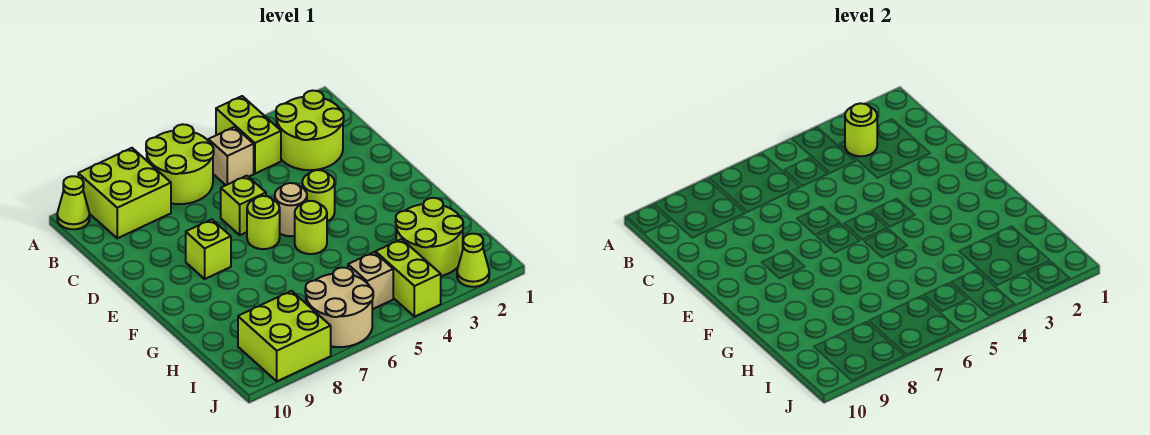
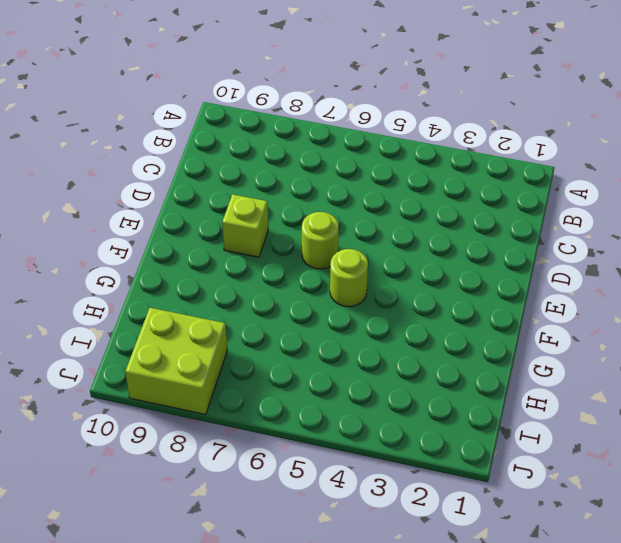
none -> lime brick A4:B4 level 1
none -> lime round brick A6:B7 level 1
none -> lime brick A8:B9 level 1

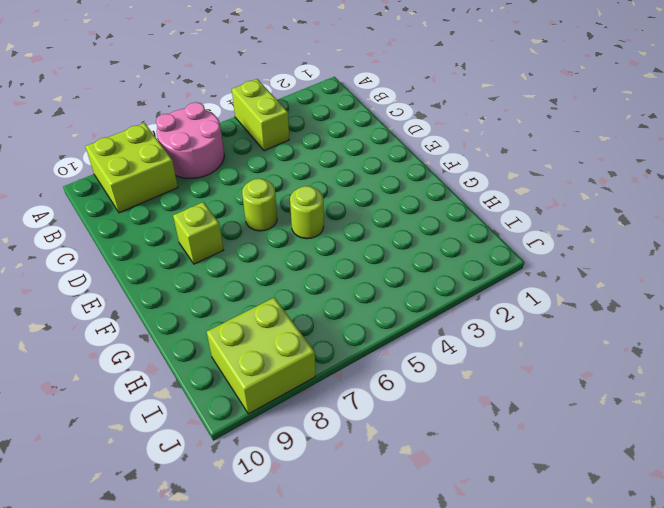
pink round brick A6:B7 level 1 -> lime round brick A6:B7 level 1
none -> lime cone A10 level 1
none -> lime round brick B2:C3 level 1
none -> tan brick B5 level 1

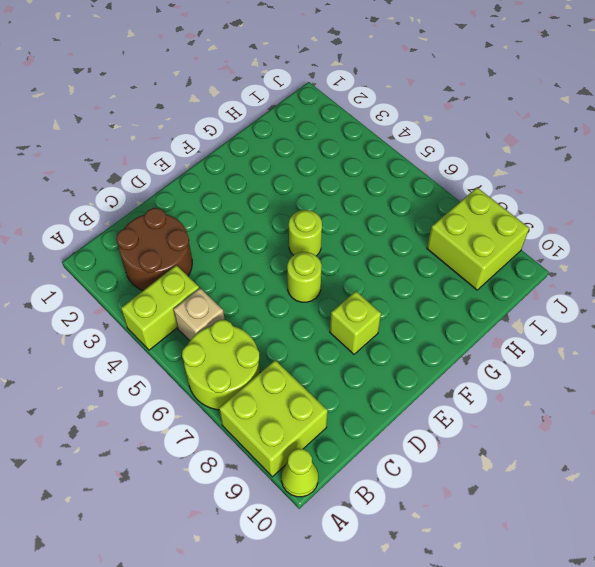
brown round brick B2:C3 level 1 -> lime round brick B2:C3 level 1
none -> lime brick D6 level 1
none -> lime round brick E4 level 1
none -> tan round brick E5 level 1

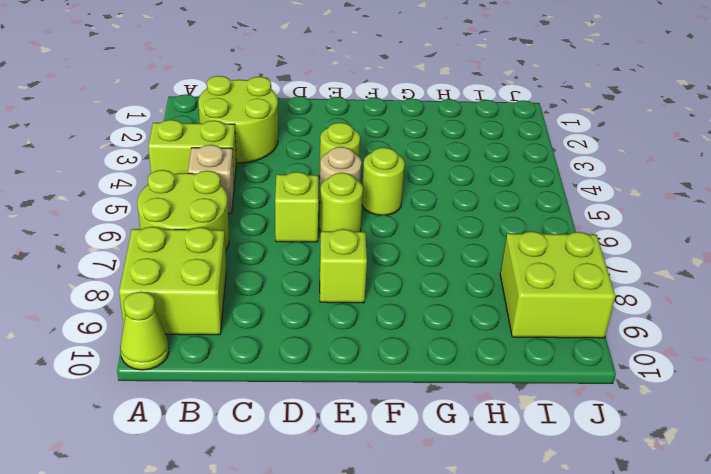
none -> lime round brick H2:I3 level 1
none -> lime brick I4:J4 level 1
none -> tan brick I5 level 1

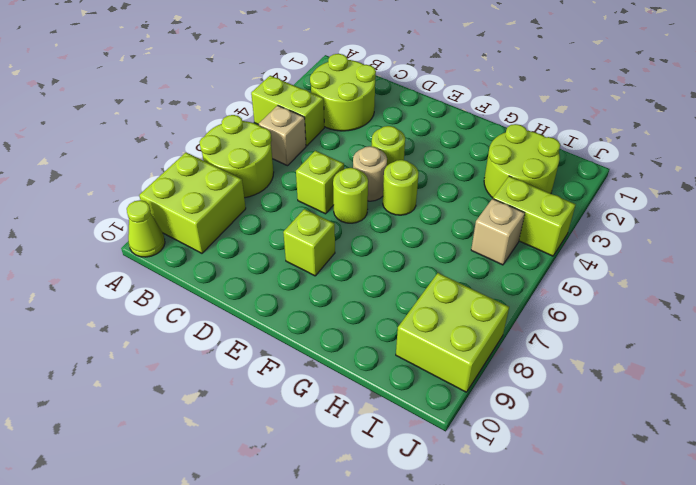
none -> tan round brick I6:J7 level 1
none -> lime cone J2 level 1
none -> lime round brick B3 level 2

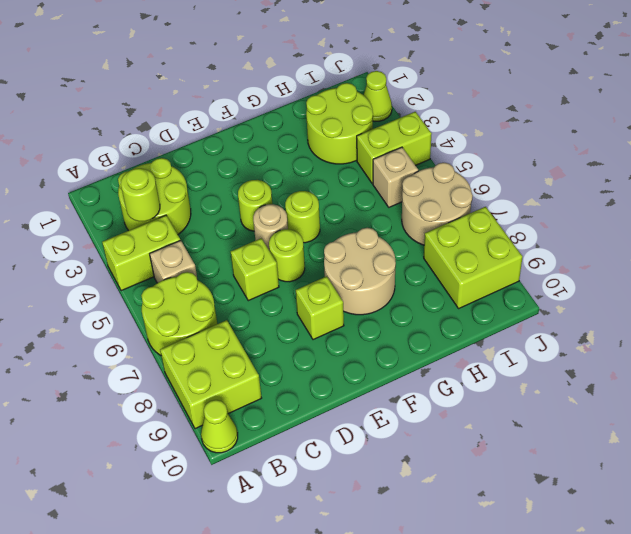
tan round brick F7:G8 level 1 -> none

